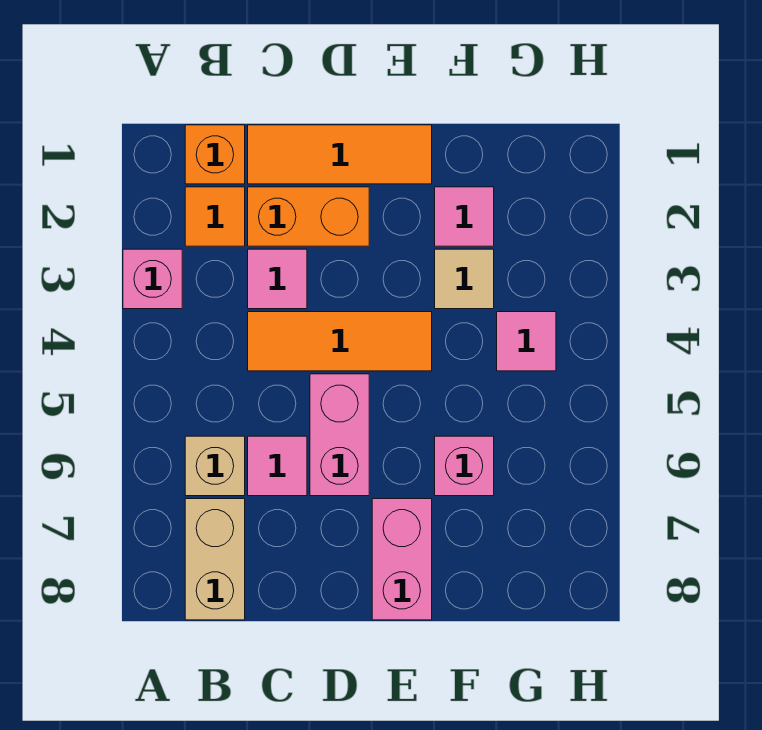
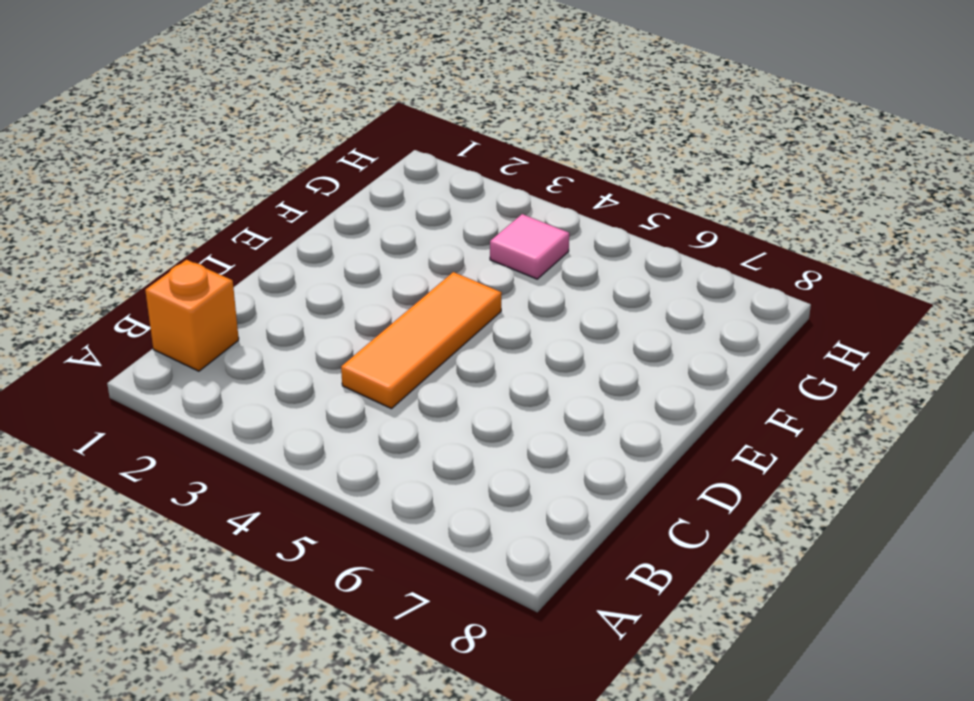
none -> pink brick A3 level 1
none -> orange tile B2 level 1
none -> tan brick B6 level 1

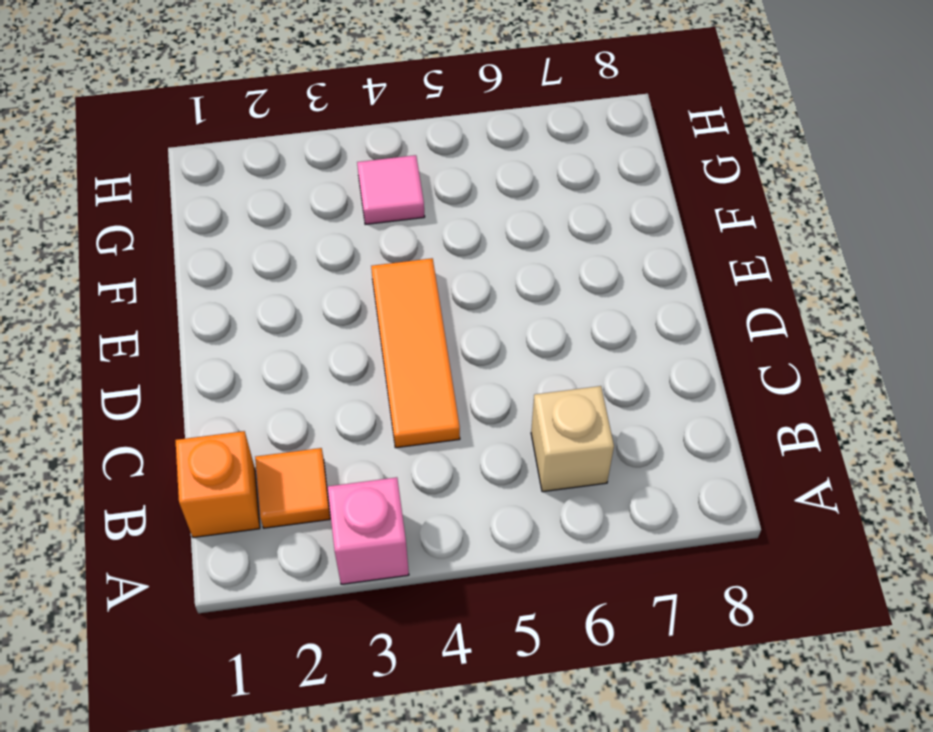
none -> tan brick B7:B8 level 1
none -> orange tile C1:E1 level 1
none -> orange brick C2:D2 level 1

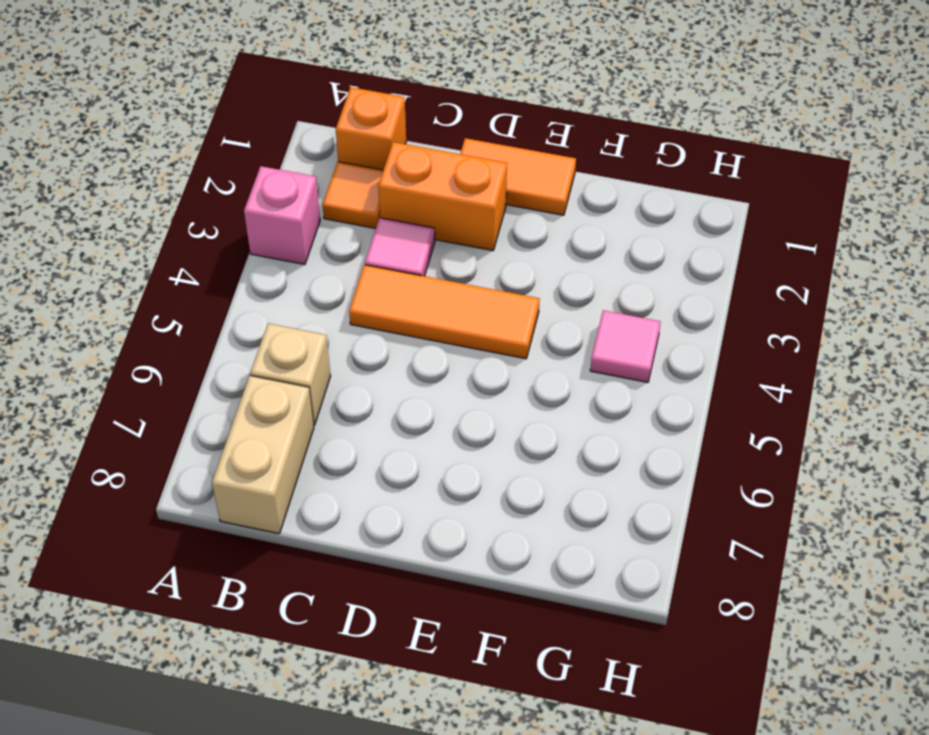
orange tile D1:E1 level 1 -> orange tile C1:E1 level 1
none -> pink tile C6 level 1
none -> pink brick D5:D6 level 1
none -> pink brick E7:E8 level 1

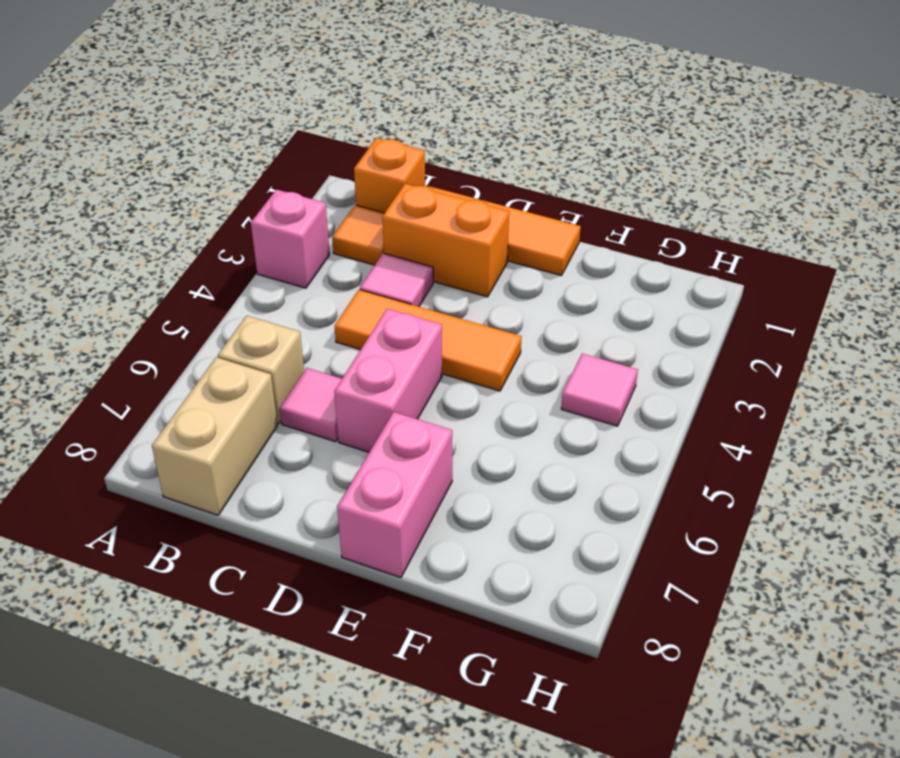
none -> pink tile F2 level 1
none -> tan tile F3 level 1
none -> pink brick F6 level 1

